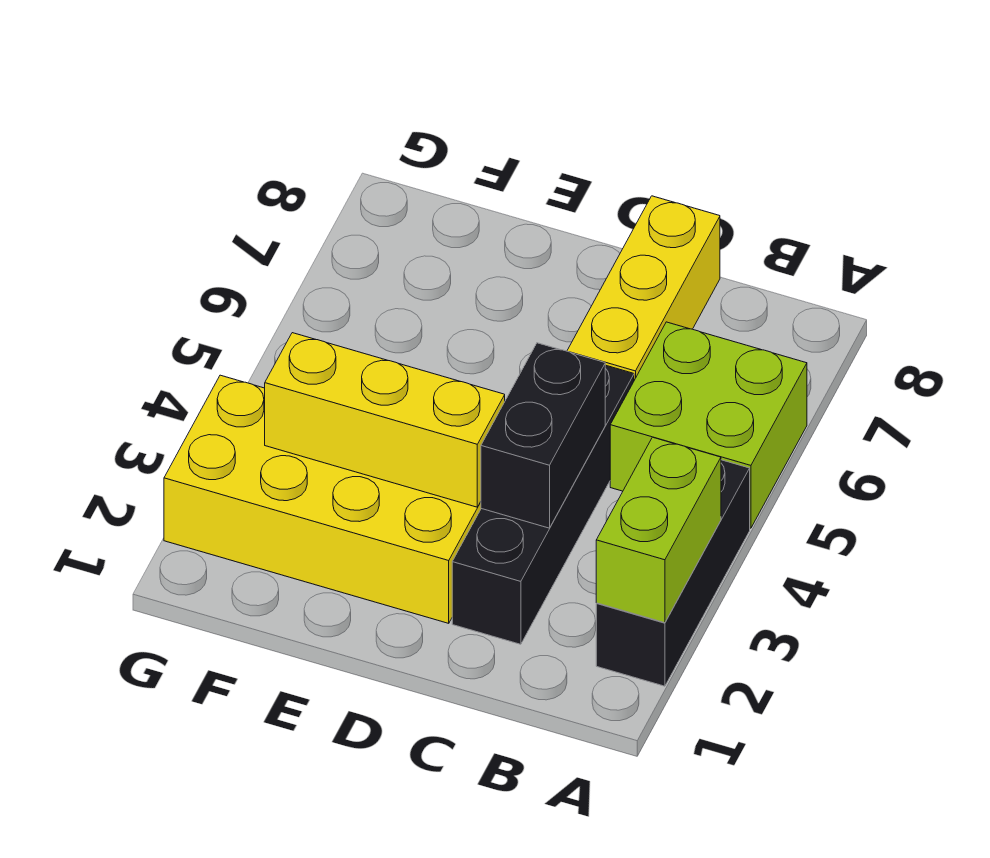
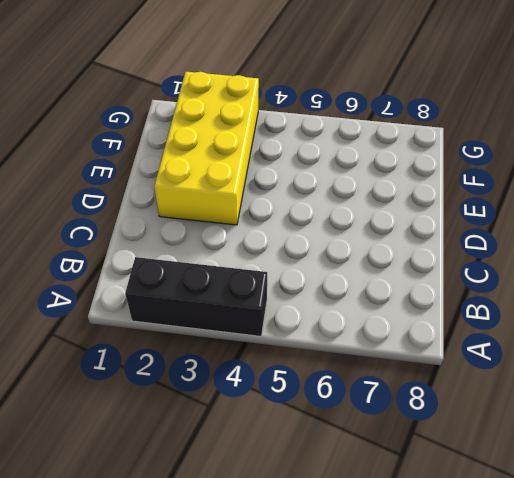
none -> lime brick A5:B6 level 1
none -> black brick C2:C5 level 1

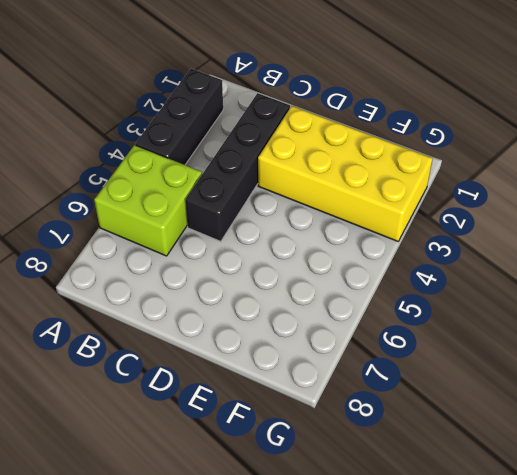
none -> yellow brick C6:C8 level 1
none -> lime brick A2:A3 level 2

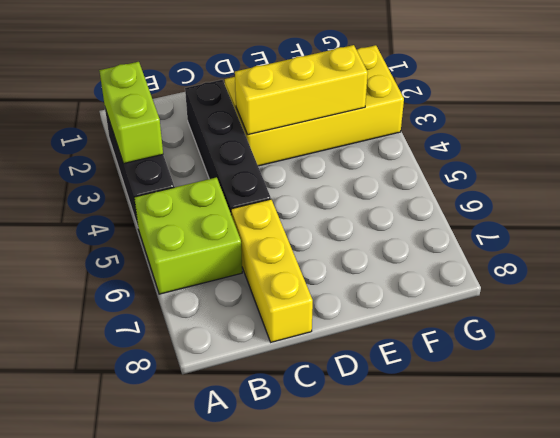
none -> black brick C3:C4 level 2

